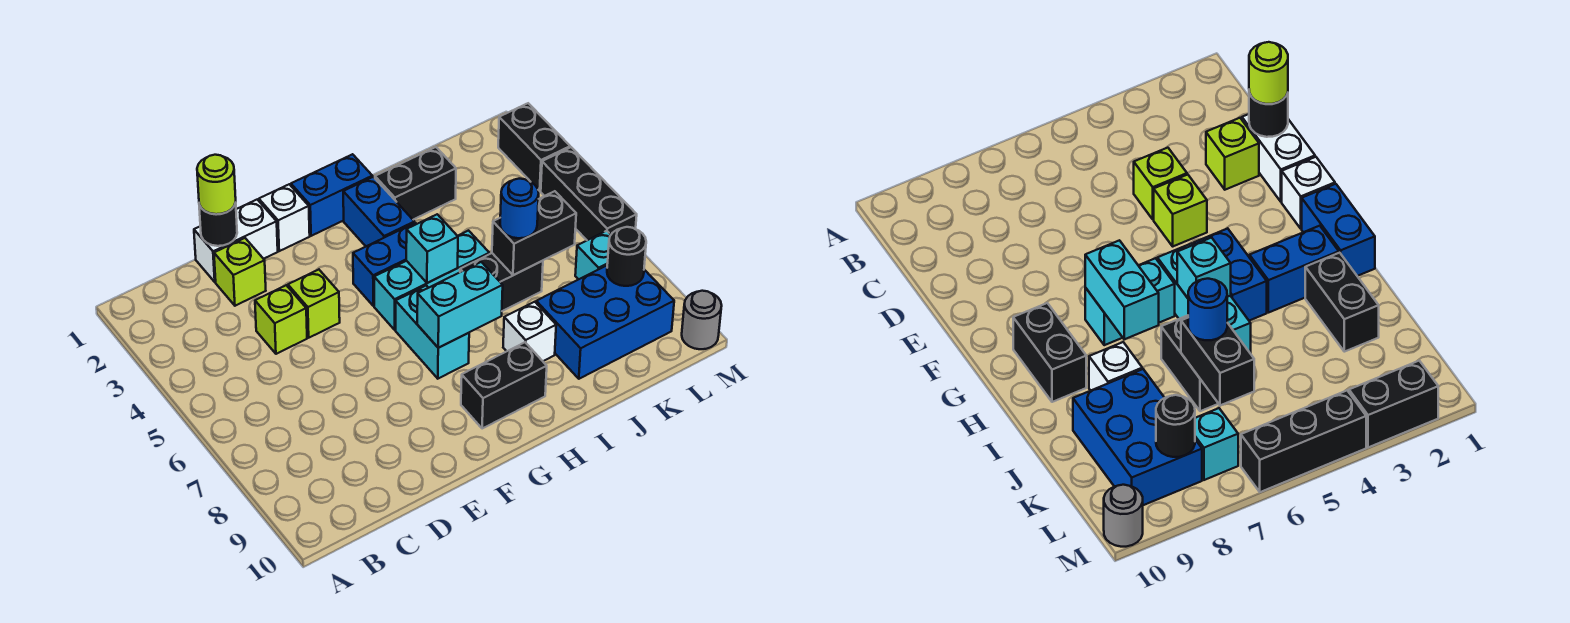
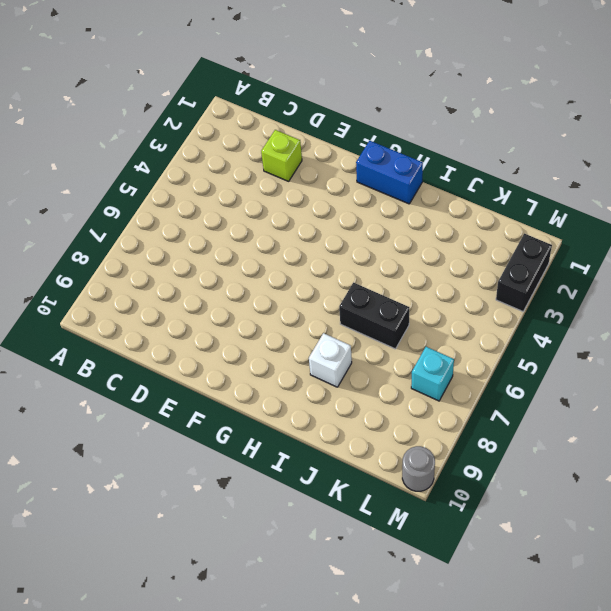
none -> white brick D1:E1 level 1
none -> lime brick D4 level 1
none -> lime brick E4 level 1

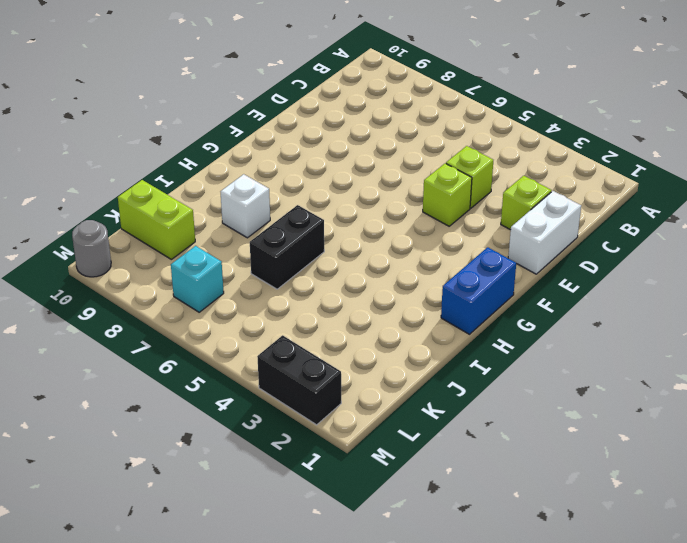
lime brick K9:K10 level 1 -> blue brick J8:L9 level 1
none -> white brick F1 level 1
none -> blue brick G4:H4 level 1
none -> cyan brick G5:I5 level 1

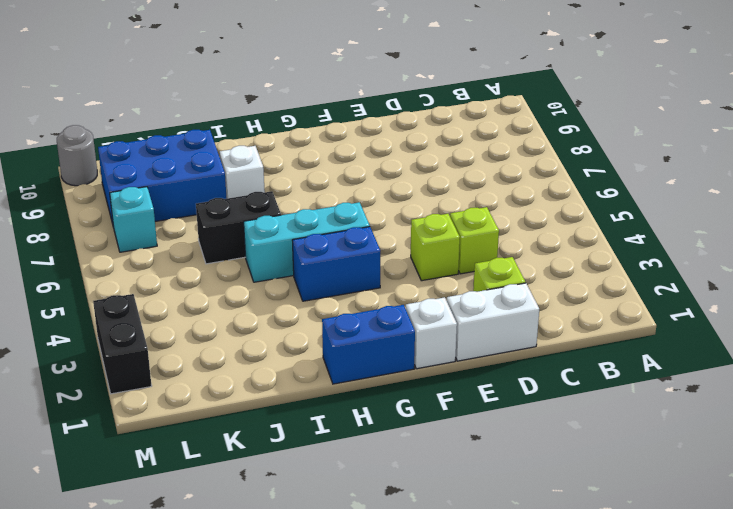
none -> cyan brick G6:G7 level 1
none -> black brick G9:H9 level 1
none -> blue brick H2:H3 level 1

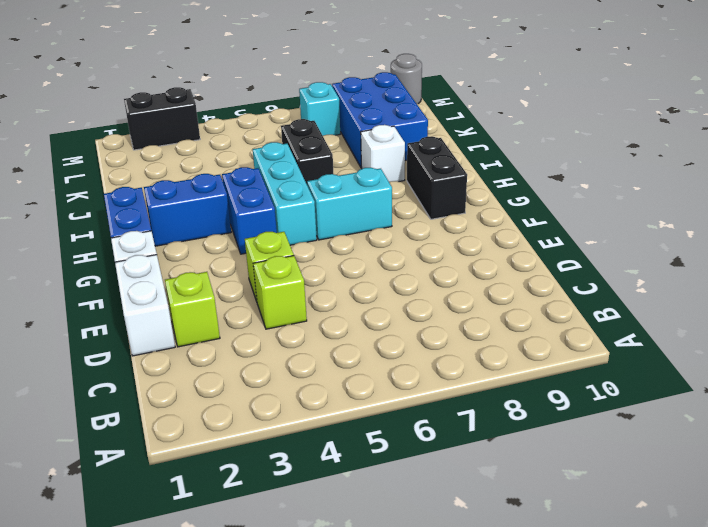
none -> black brick I2:J2 level 1
none -> black brick M4:M6 level 1
none -> black round brick D1 level 2

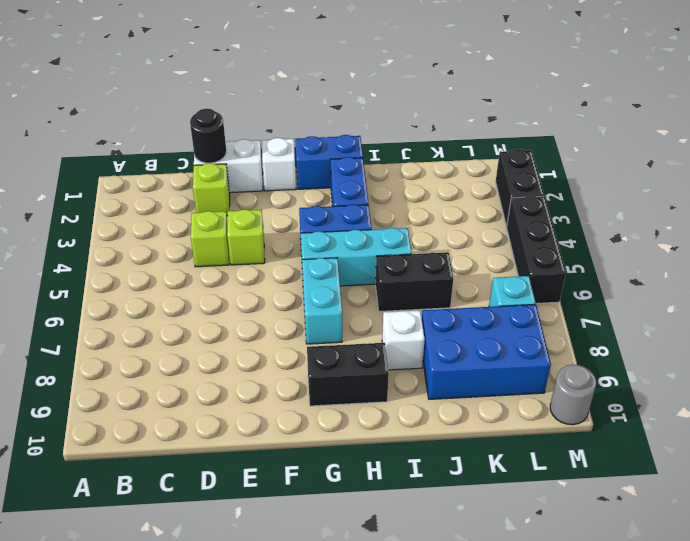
none -> black brick I2:J2 level 1
none -> cyan brick G7:H7 level 2
none -> cyan brick H5 level 2

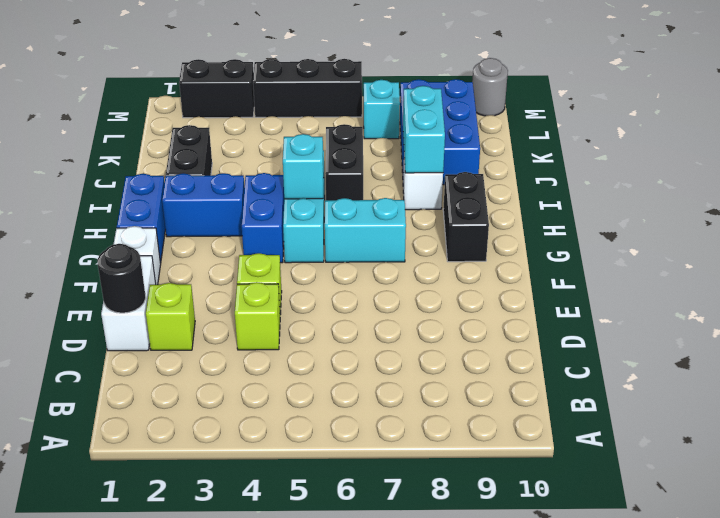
cyan brick I8:J8 level 2 -> cyan brick G7:H7 level 2
none -> black brick J6:K6 level 2
none -> black round brick L8 level 2
none -> lime round brick D1 level 3

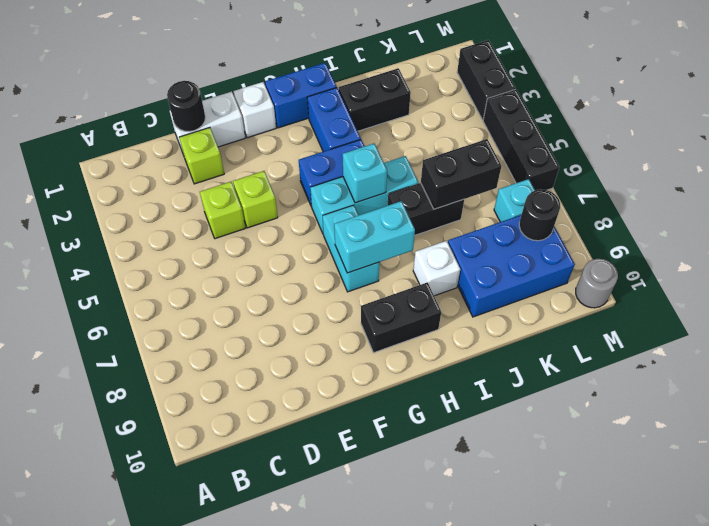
none -> lime round brick D1 level 3
none -> blue round brick J6 level 3

